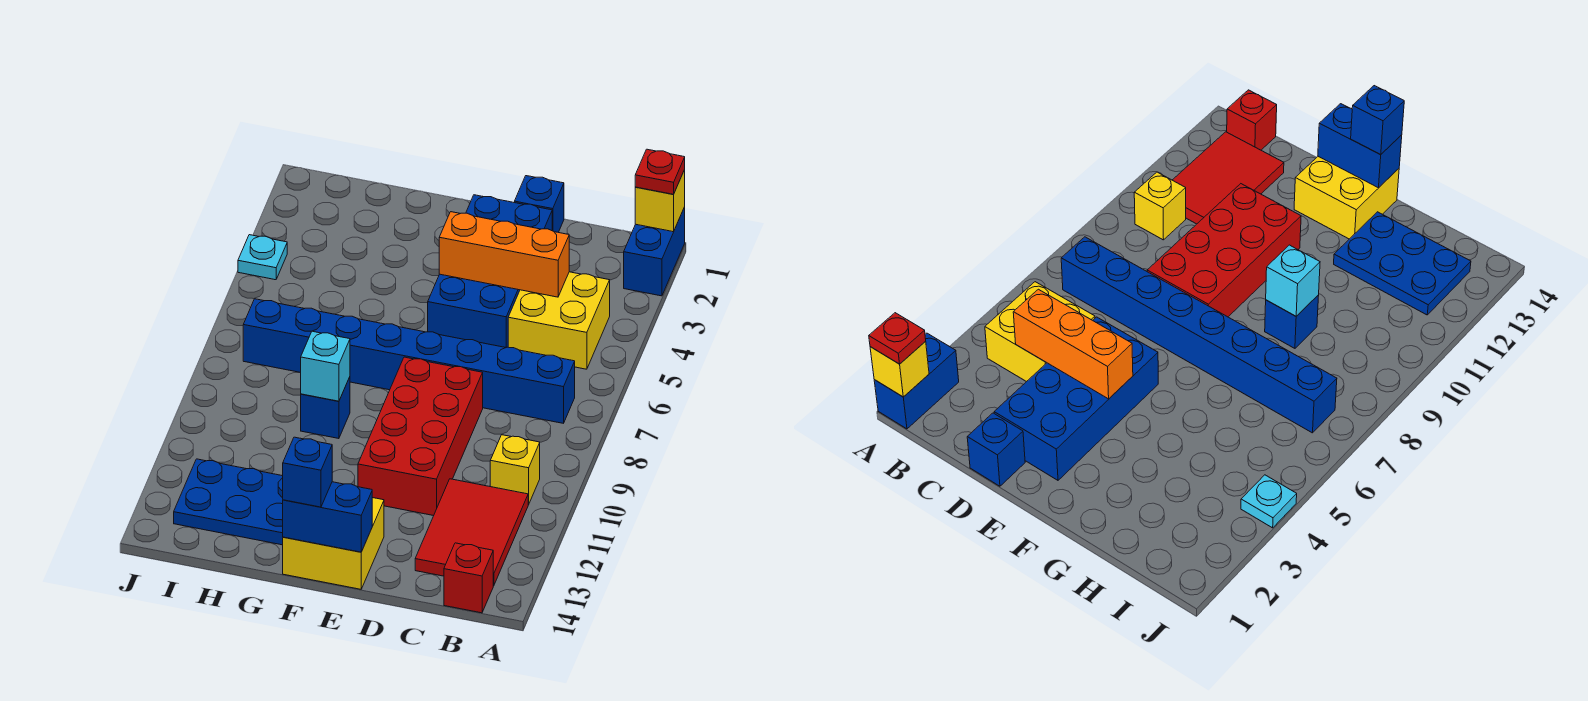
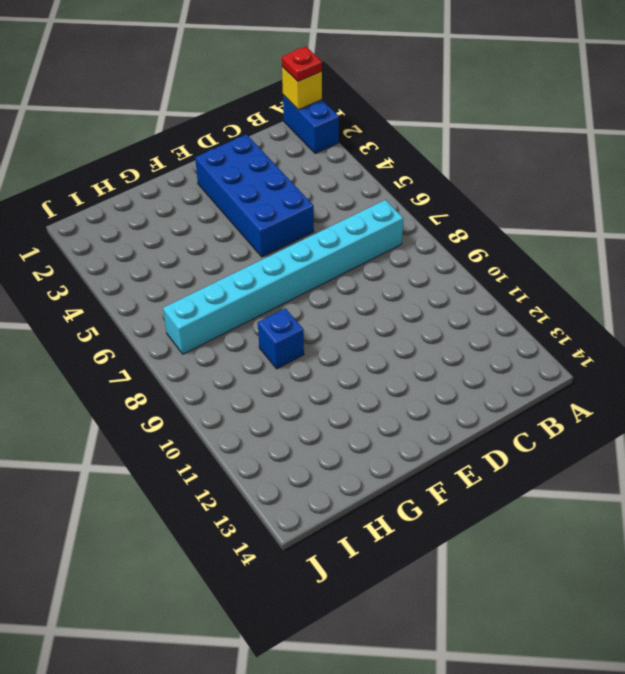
cyan brick B7:I7 level 1 -> blue brick B7:I7 level 1
none -> yellow brick B4:C5 level 1
none -> yellow brick B10 level 1
none -> red tile B11:C13 level 1

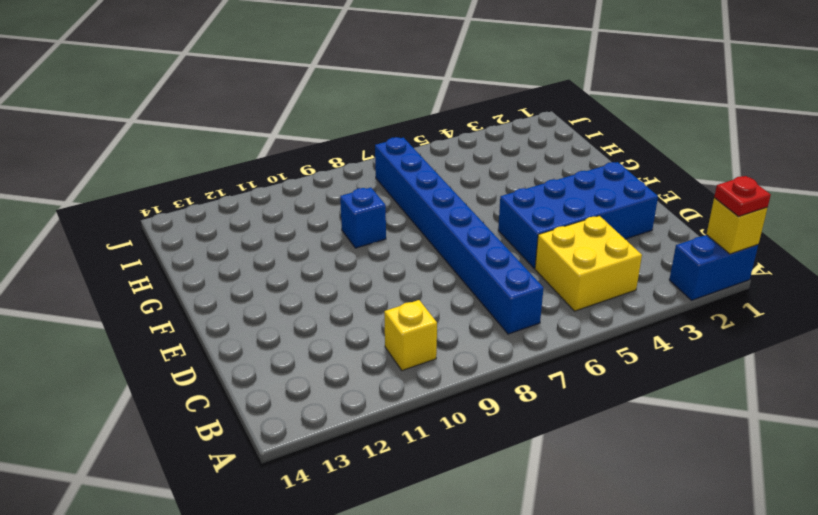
none -> red tile B11:C13 level 1
none -> red brick B14 level 1
none -> blue brick D1 level 1

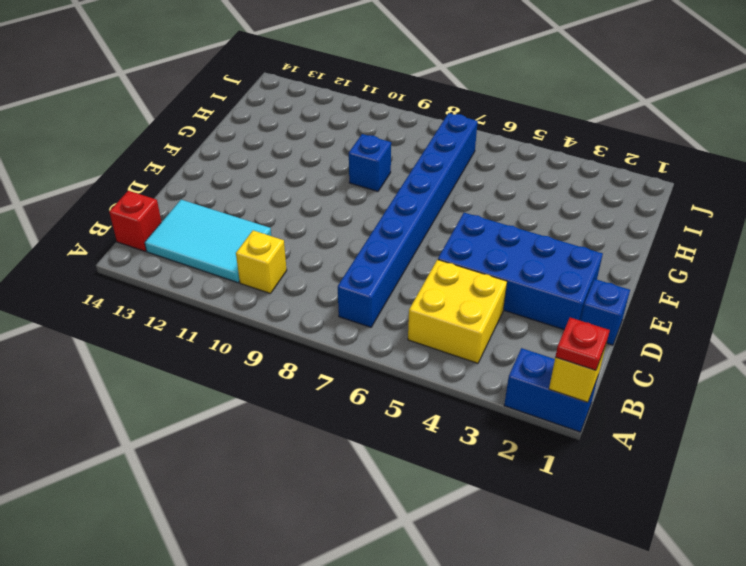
cyan tile B11:C13 level 1 -> red tile B11:C13 level 1
none -> red brick D8:E11 level 1
none -> yellow brick E13:F14 level 1
none -> blue plate G12:I13 level 1

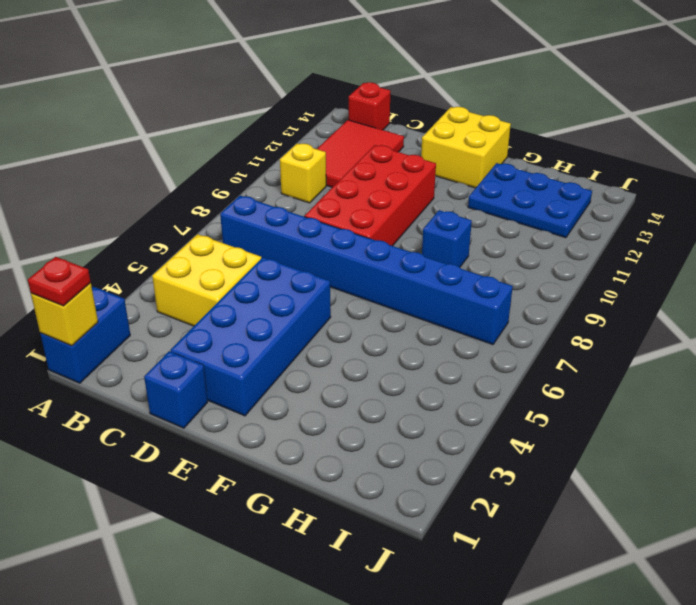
none -> cyan plate J4 level 1
none -> orange brick C4:E4 level 2
none -> blue brick E14:F14 level 2

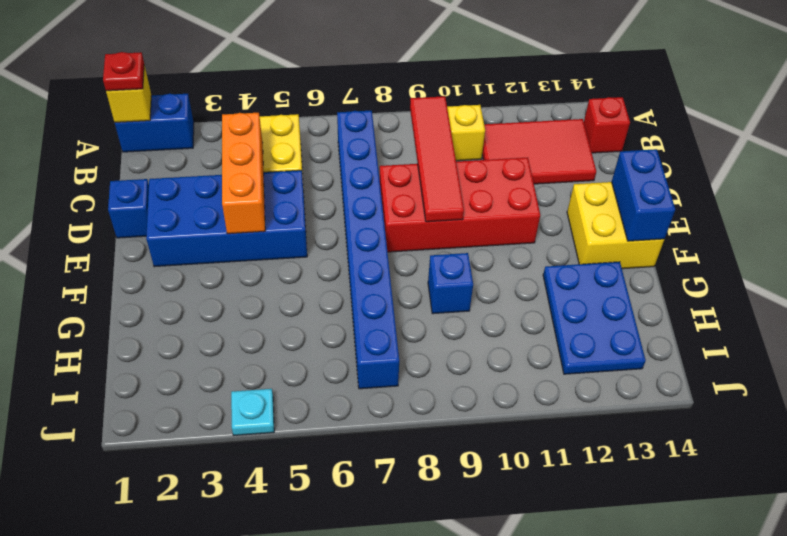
red tile B9:E9 level 2 -> none
none -> cyan brick G9 level 2
none -> blue brick F14 level 3

